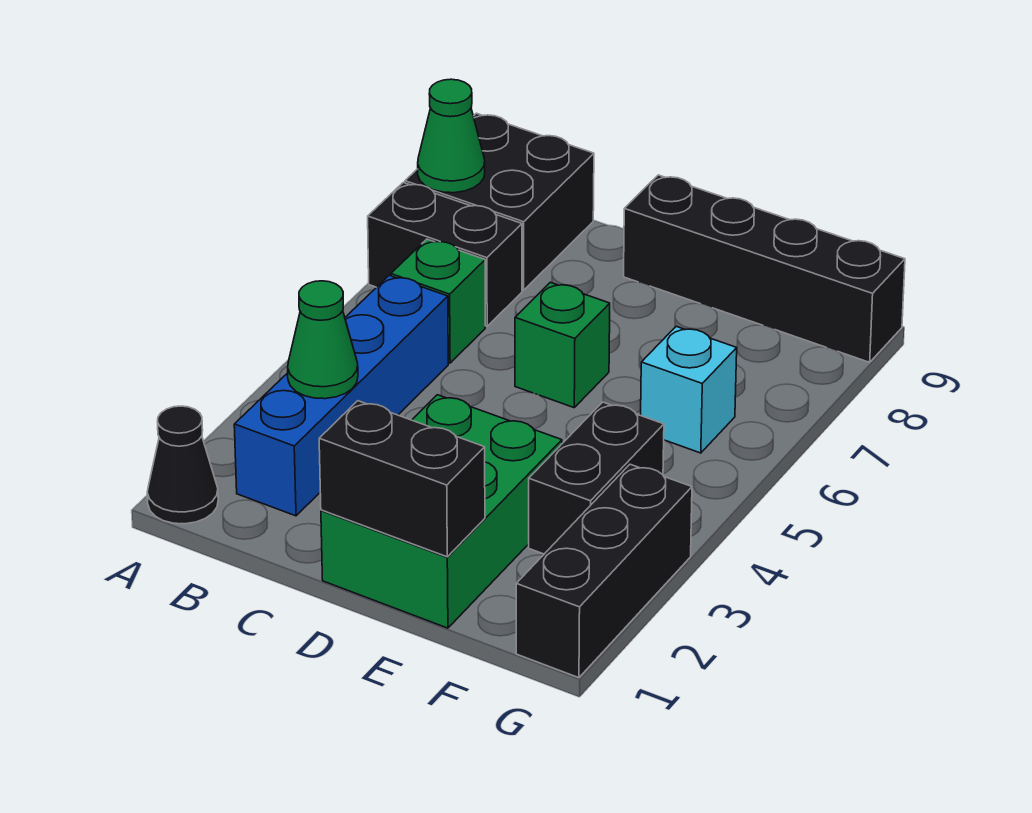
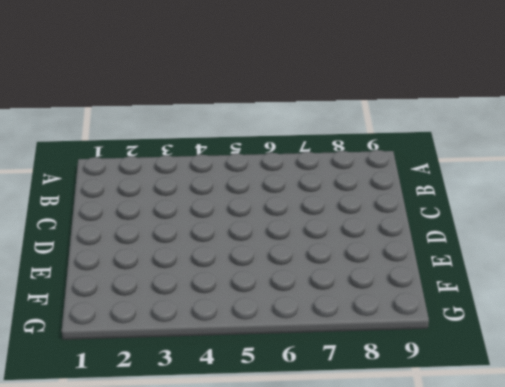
none -> black cone A1 level 1
none -> black brick A7:B7 level 1
none -> black brick A8:B9 level 1

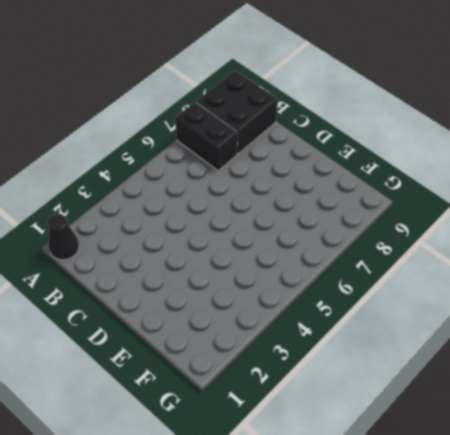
none -> blue brick B2:B5 level 1
none -> green brick B6 level 1
none -> green brick D1:E3 level 1

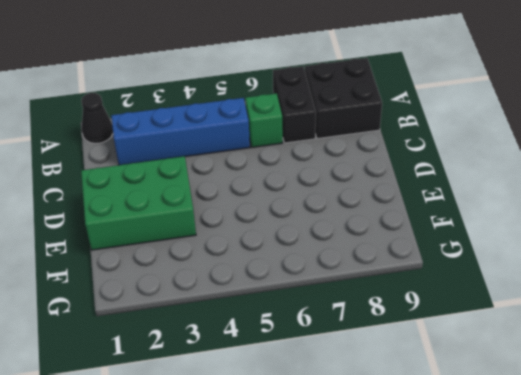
none -> green brick D6 level 1
none -> black brick D9:G9 level 1
none -> black brick F3:F4 level 1

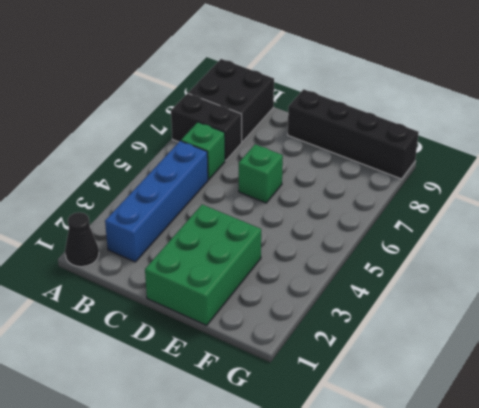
none -> black brick F3:F4 level 1
none -> cyan brick F6 level 1
none -> black brick G1:G3 level 1

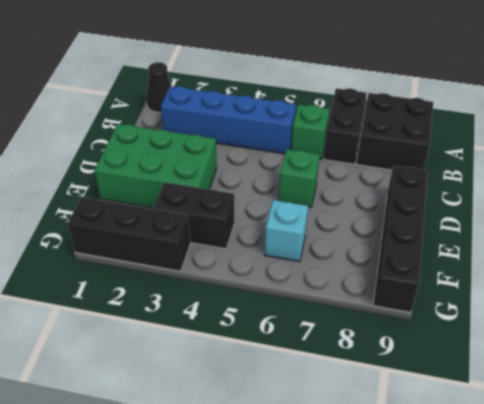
none -> green cone A8 level 2
none -> green cone B3 level 2
none -> black brick D1:E1 level 2

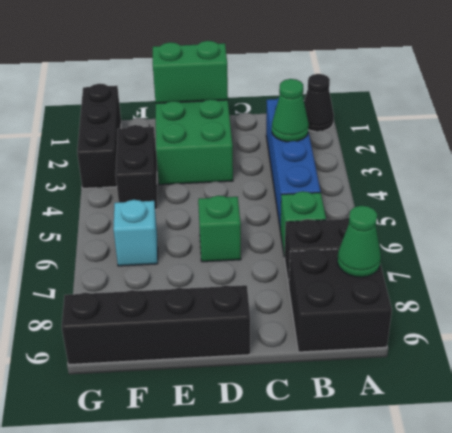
green brick D1:E1 level 2 -> black brick D1:E1 level 2

